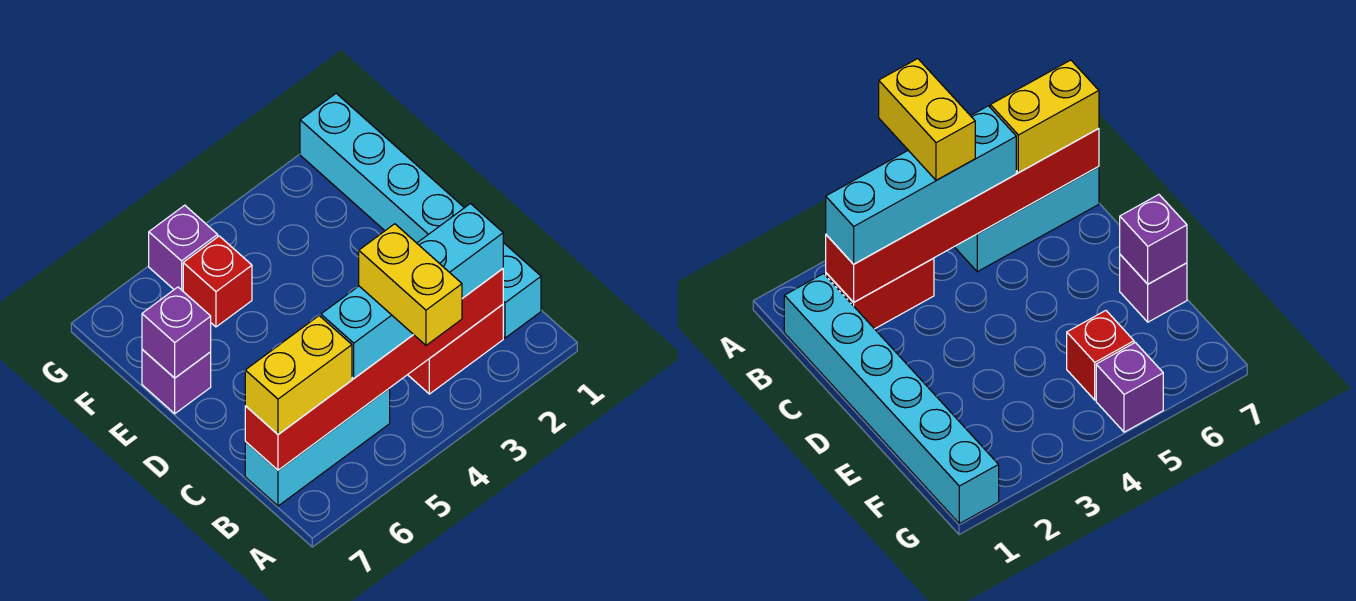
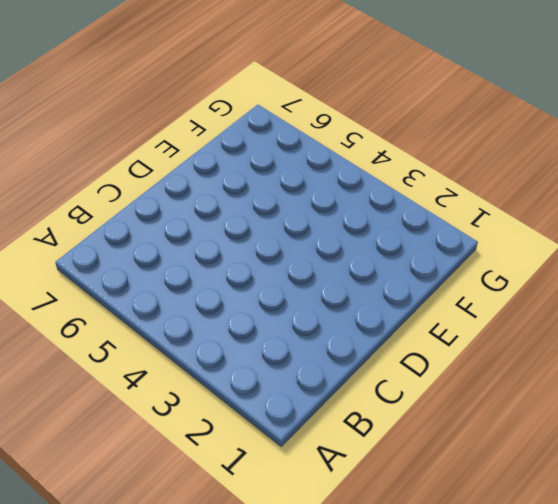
none -> cyan brick B1:G1 level 1
none -> red brick B2:B3 level 1

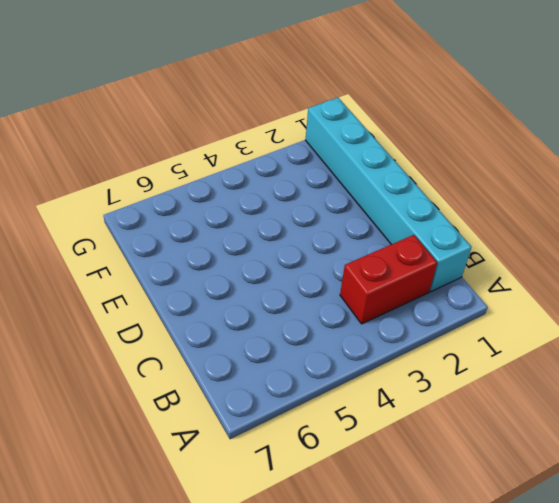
none -> cyan brick B5:B7 level 1
none -> purple brick E7 level 1

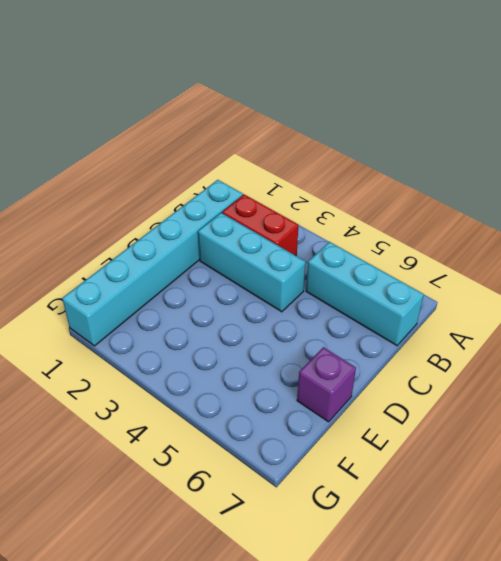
cyan brick C2:C4 level 1 -> none
none -> red brick F5 level 1
none -> purple brick G5 level 1

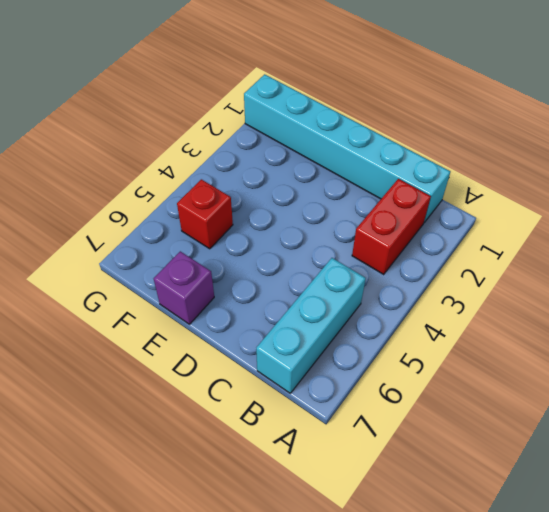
none -> purple brick G5 level 1
none -> red brick B2:B7 level 2

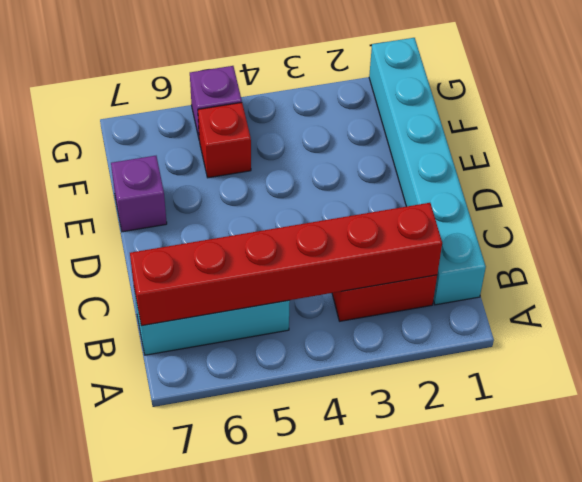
none -> purple brick E7 level 2
none -> cyan brick B2:B5 level 3

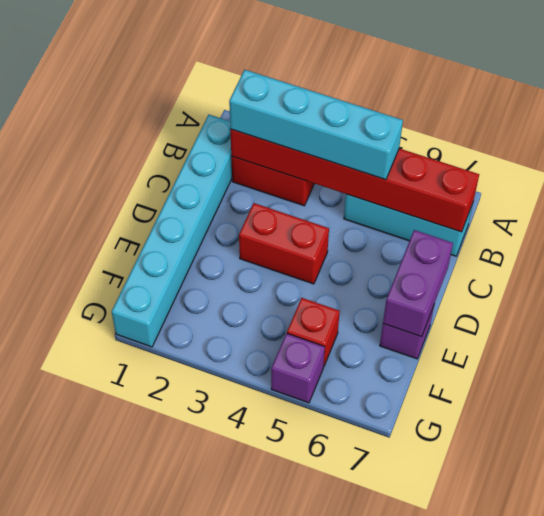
red brick D3:D4 level 1 -> none
purple brick D7:E7 level 2 -> purple brick E7 level 2
none -> yellow brick B6:B7 level 3
none -> yellow brick A4:B4 level 4

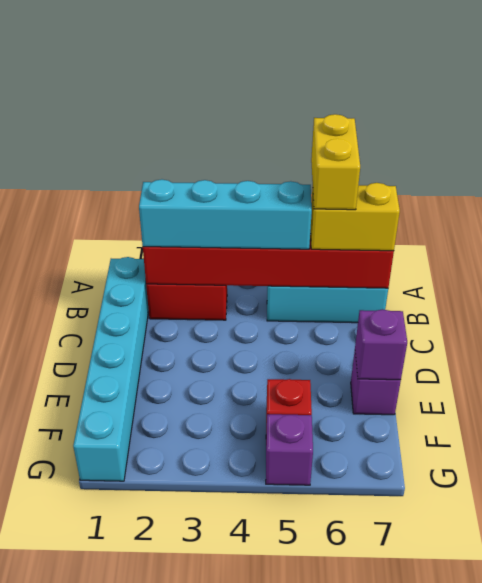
yellow brick A6:B6 level 4 -> yellow brick A4:B4 level 4

